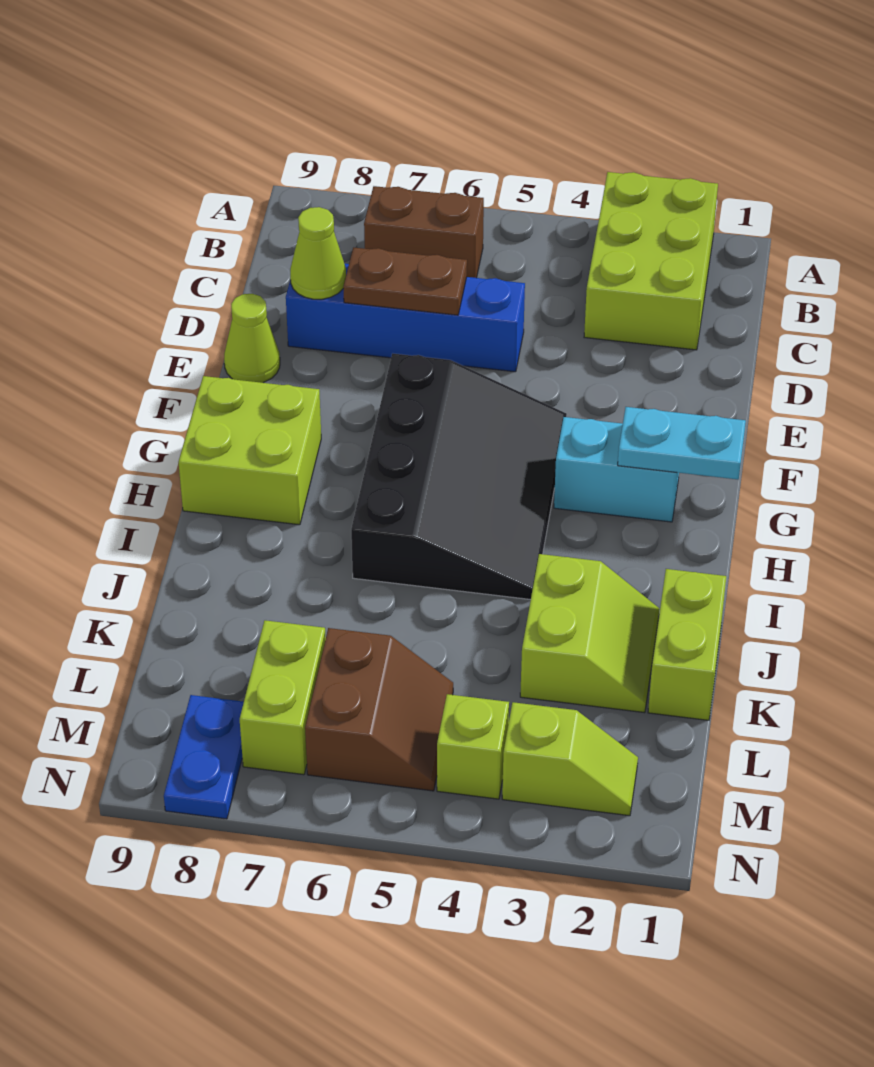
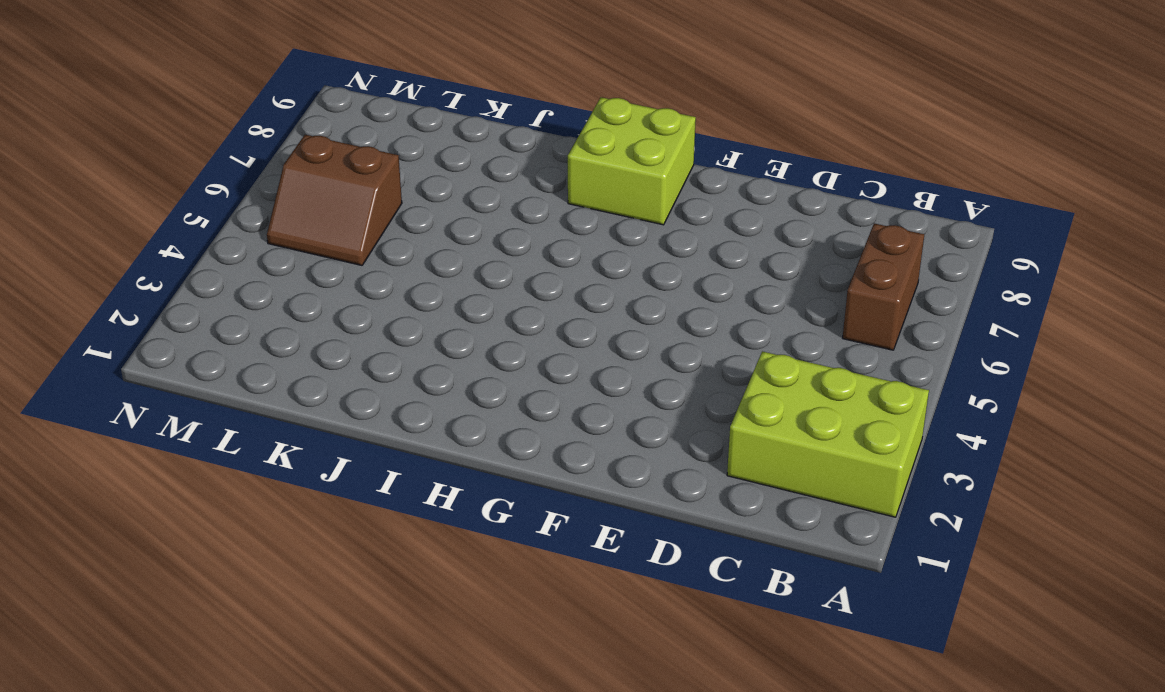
none -> blue brick D5:D8 level 1
none -> lime cone E9 level 1
none -> black slope F4:I6 level 1 top 6

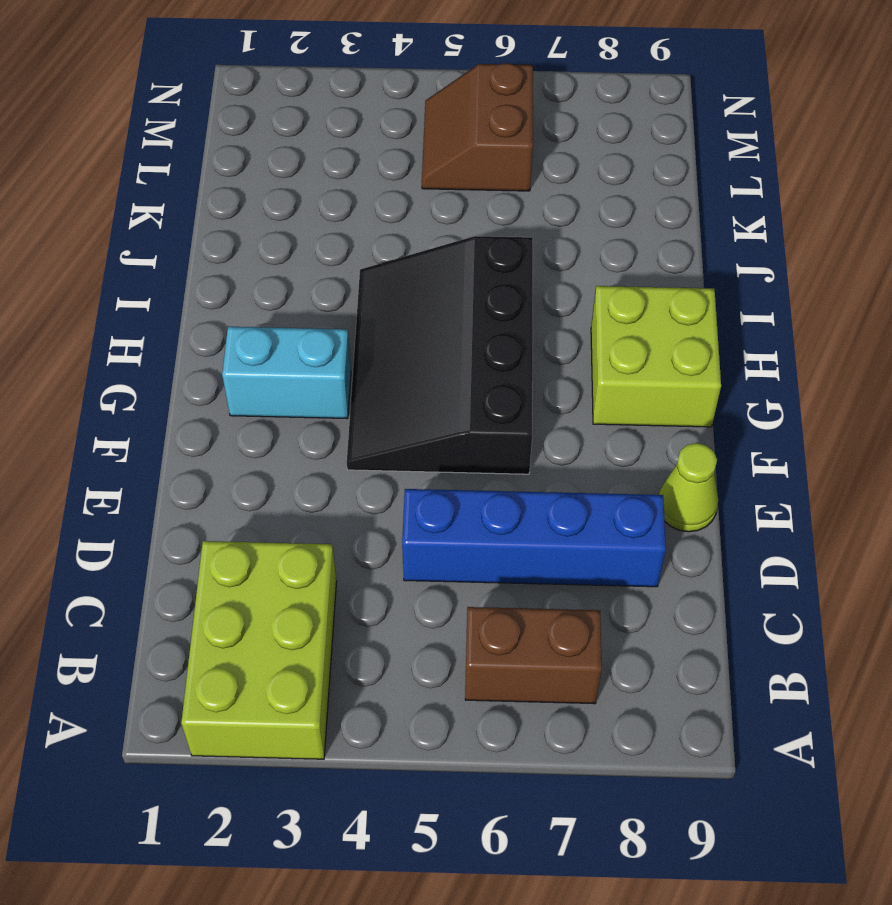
none -> lime brick J1:K1 level 1
none -> lime slope J2:K3 level 1 top 3
none -> lime brick L7:M7 level 1

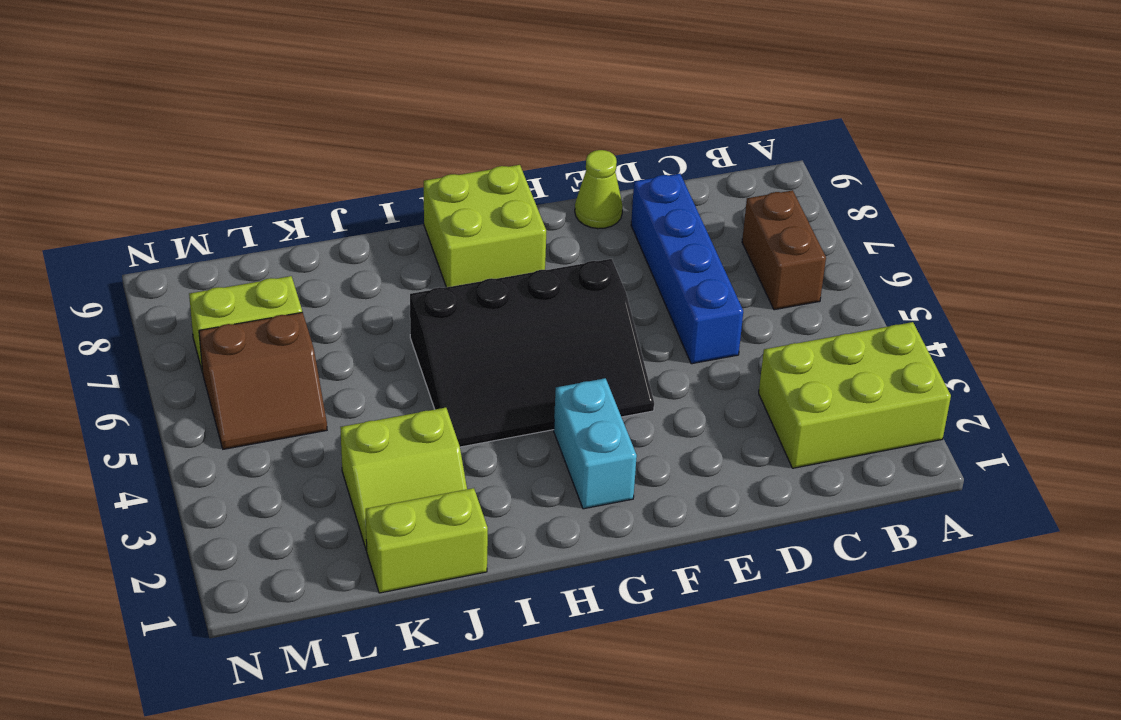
none -> lime slope M2:M3 level 1 top 3
none -> lime brick M4 level 1
none -> blue plate M8:N8 level 1

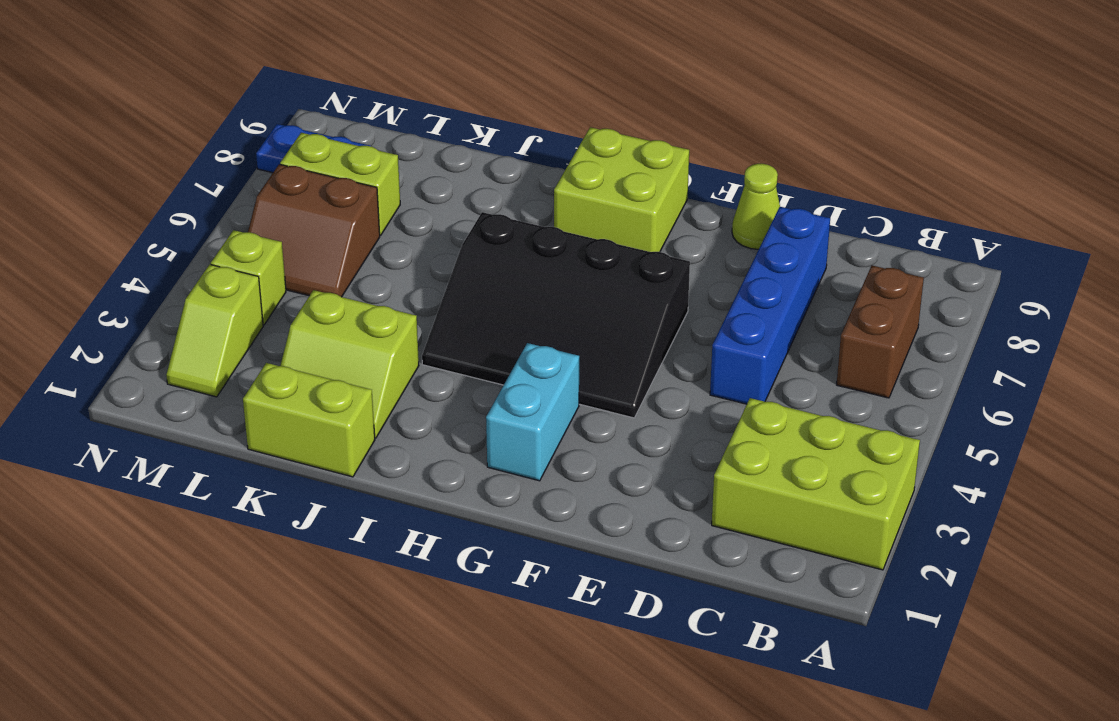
none -> brown plate D6:D7 level 2
none -> lime cone D8 level 2
none -> cyan plate G1:G2 level 2

